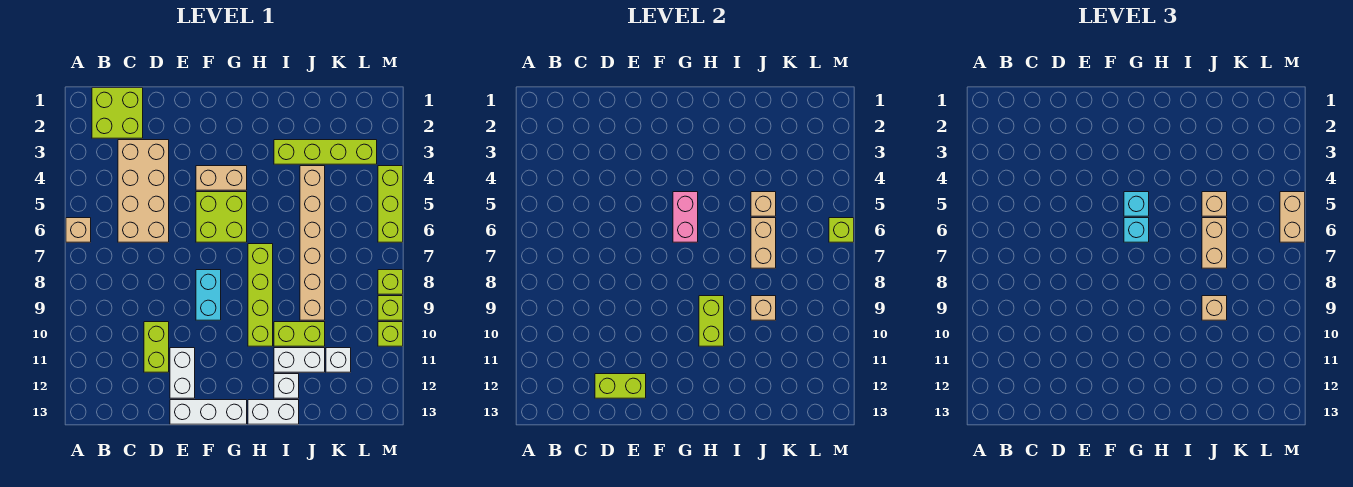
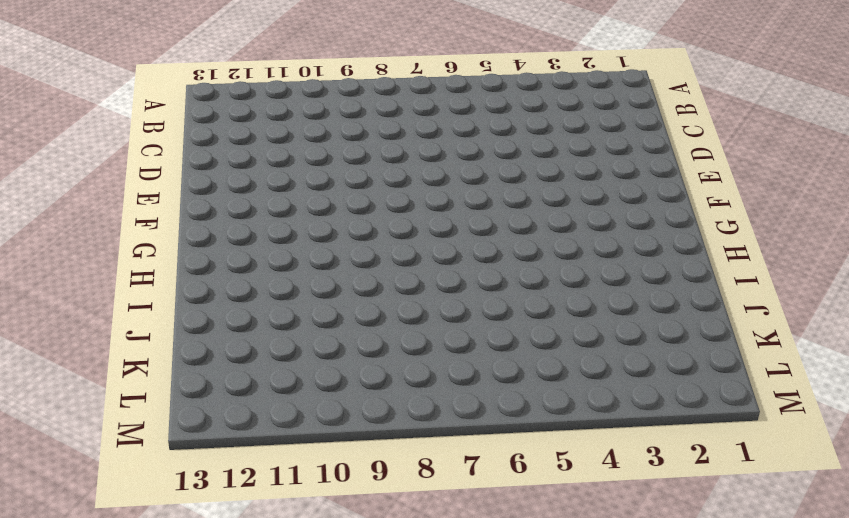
none -> tan brick A6 level 1
none -> lime brick B1:C2 level 1
none -> tan brick C3:D6 level 1
none -> lime brick D10:D11 level 1

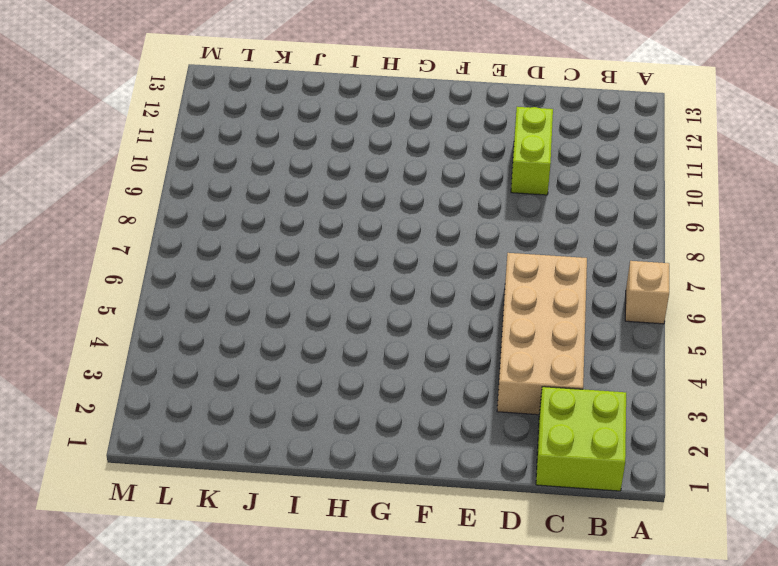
none -> white brick E11:E12 level 1
none -> white brick E13:G13 level 1
none -> tan brick F4:G4 level 1
none -> lime brick F5:G6 level 1

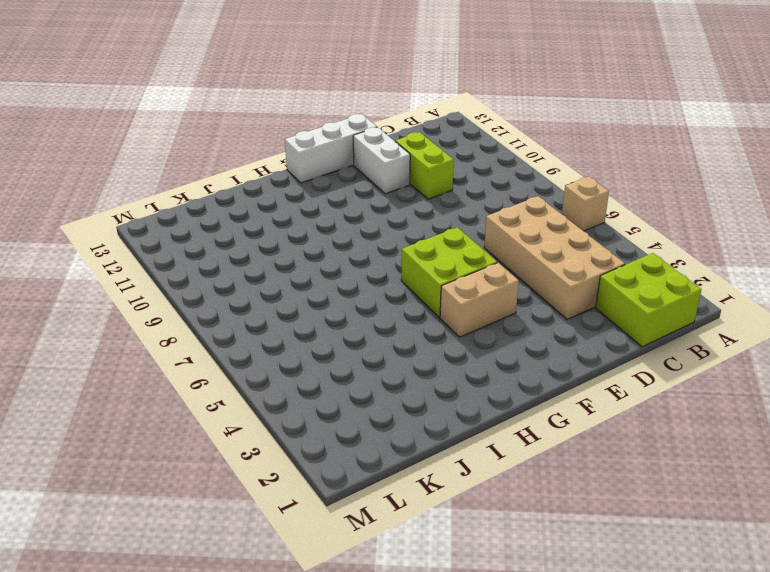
none -> cyan brick F8:F9 level 1
none -> lime brick H7:H10 level 1
none -> white brick H13:I13 level 1
none -> lime brick I3:L3 level 1

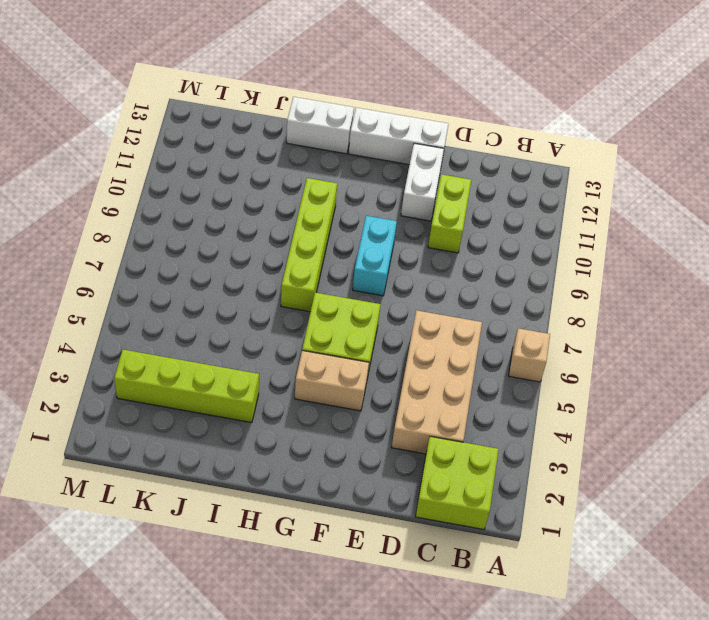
none -> lime brick I10:J10 level 1
none -> white brick I11:J11 level 1
none -> white brick I12 level 1
none -> tan brick J4:J9 level 1

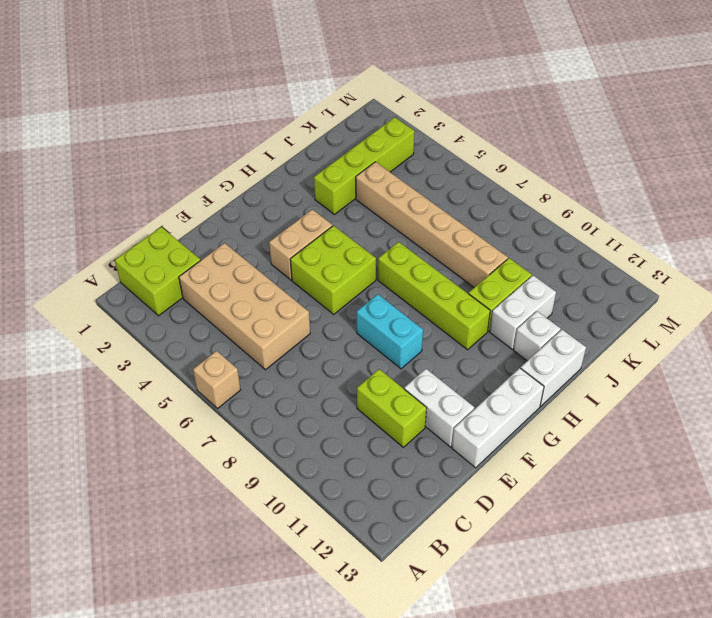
none -> white brick K11 level 1
none -> lime brick M4:M6 level 1
none -> lime brick M8 level 1
none -> lime brick M9 level 1

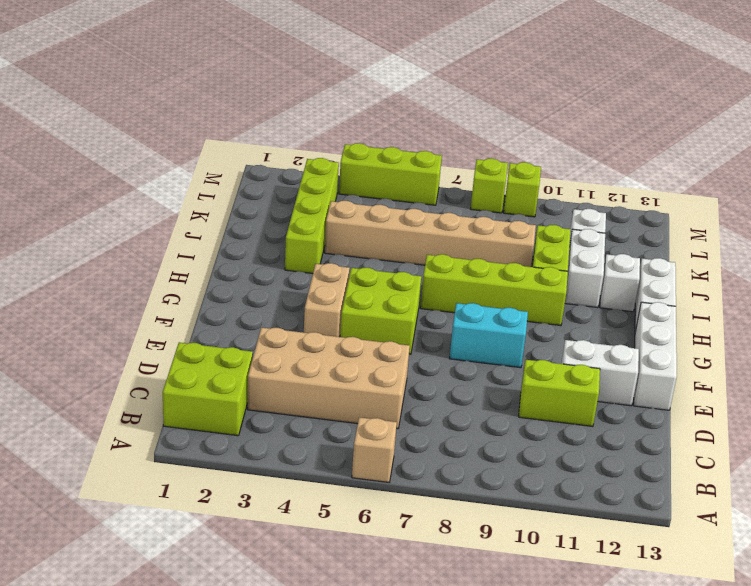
none -> lime brick M10 level 1
none -> lime brick D12:E12 level 2
none -> pink brick G5:G6 level 2
none -> lime brick H9:H10 level 2

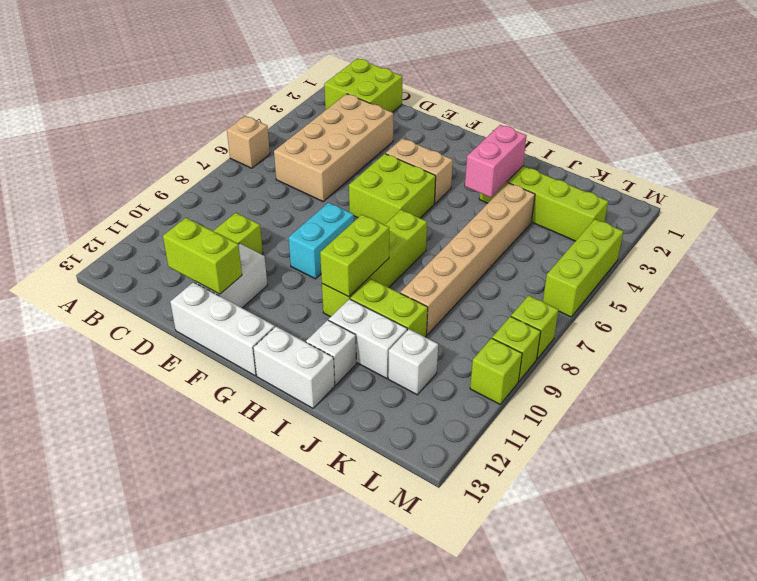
pink brick I3:I4 level 2 -> pink brick G5:G6 level 2
none -> tan brick J5 level 2
none -> tan brick J6:J7 level 2
none -> tan brick J9 level 2
none -> lime brick M6 level 2

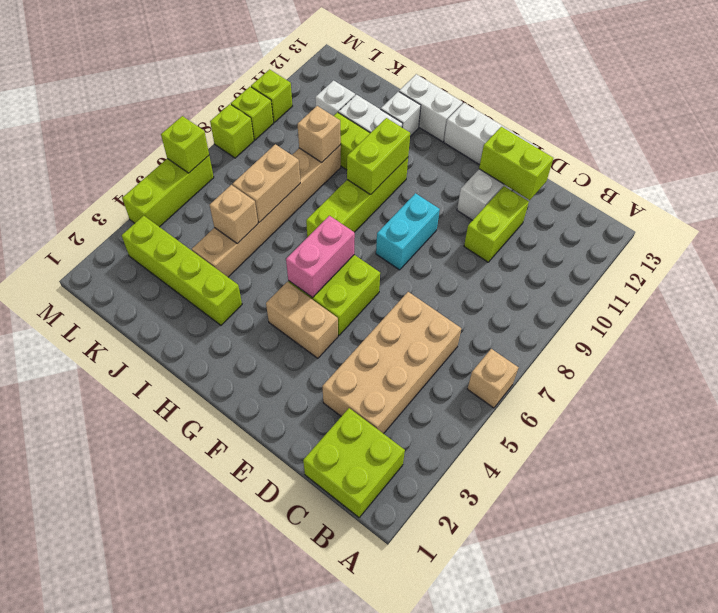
none -> cyan brick G5 level 3
none -> cyan brick G6 level 3
none -> tan brick J5 level 3
none -> tan brick J6:J7 level 3

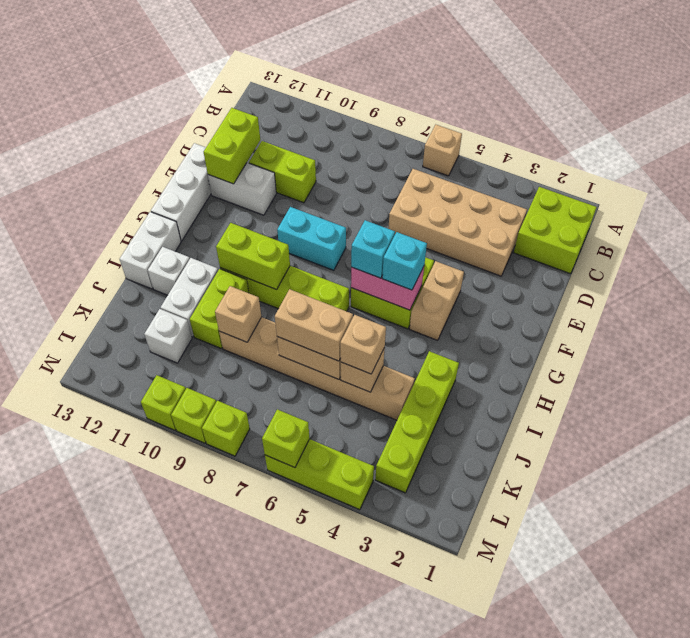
none -> tan brick J9 level 3
none -> tan brick M5:M6 level 3

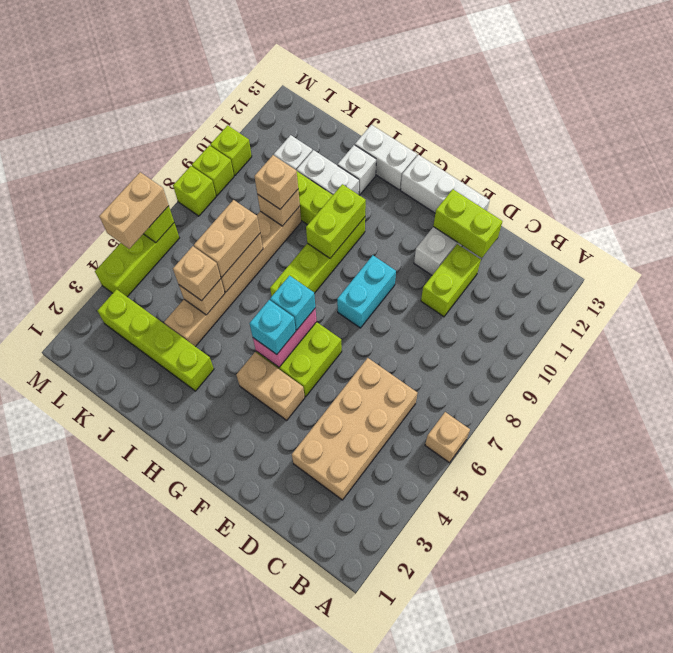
none -> lime brick B1:C2 level 1

